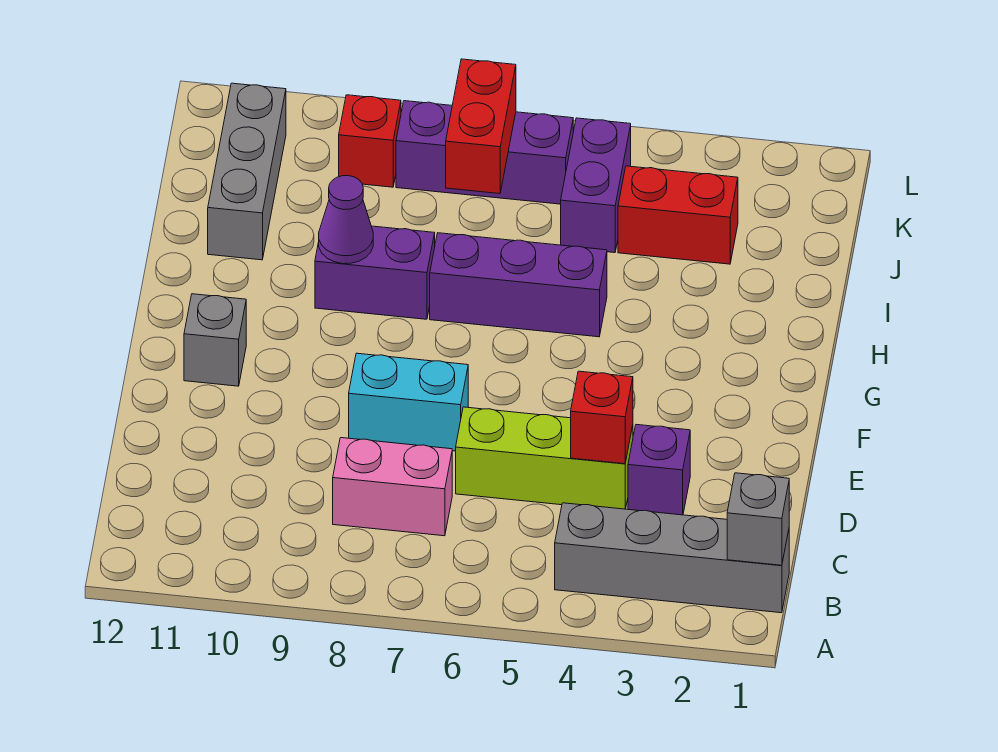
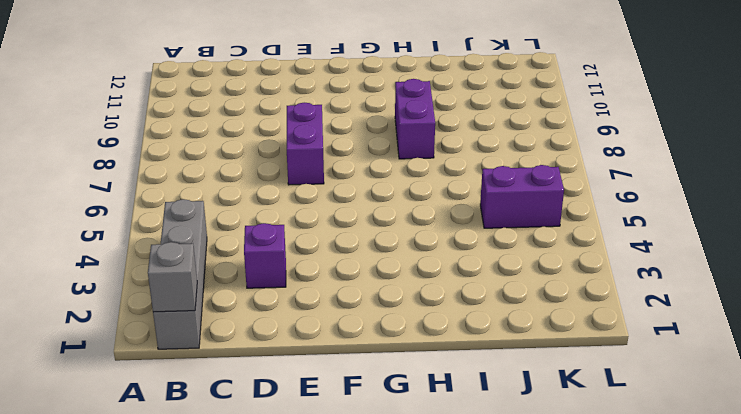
purple brick E7:E8 level 1 -> cyan brick E7:E8 level 1
none -> pink brick C7:C8 level 1
none -> lime brick D4:D6 level 1
none -> grey brick F11 level 1

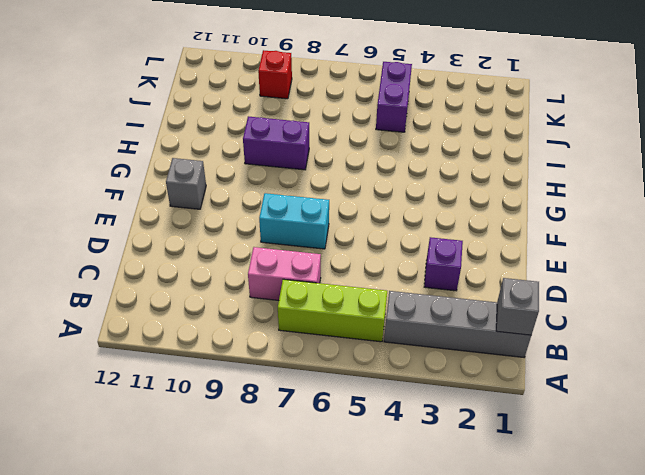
lime brick B5:B7 level 1 -> lime brick D4:D6 level 1
none -> purple brick H5:H7 level 1
none -> grey brick I11:K11 level 1
none -> red brick J3:J4 level 1

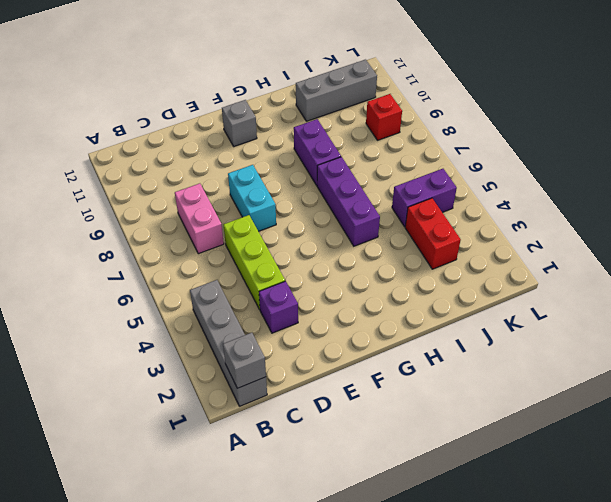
none -> purple brick K6:K8 level 1
none -> red brick D4 level 2
none -> purple cone H9 level 2

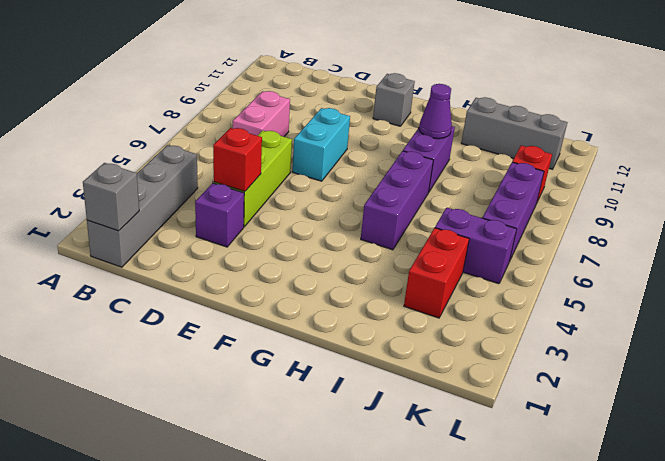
none -> red brick J7:K7 level 2

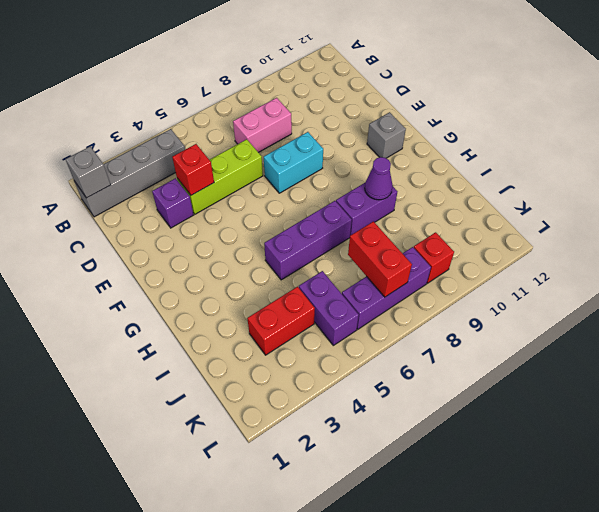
none -> grey brick I11:K11 level 1

